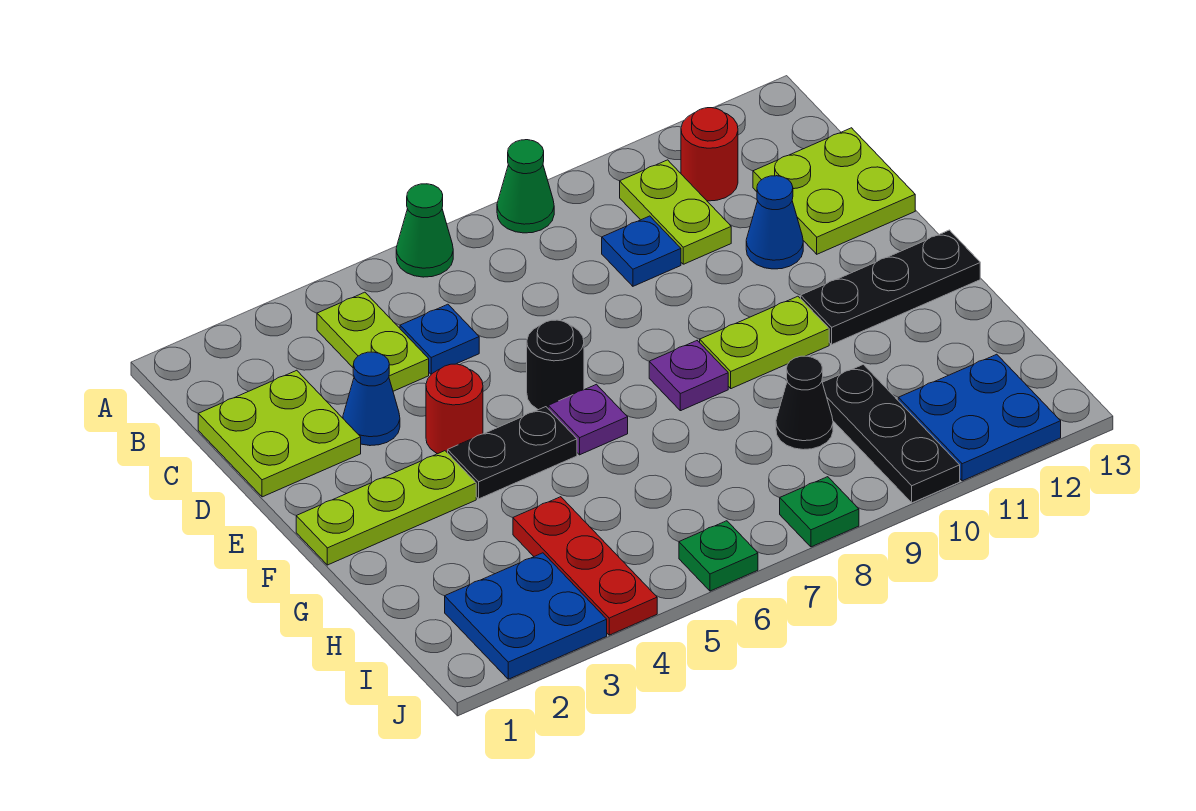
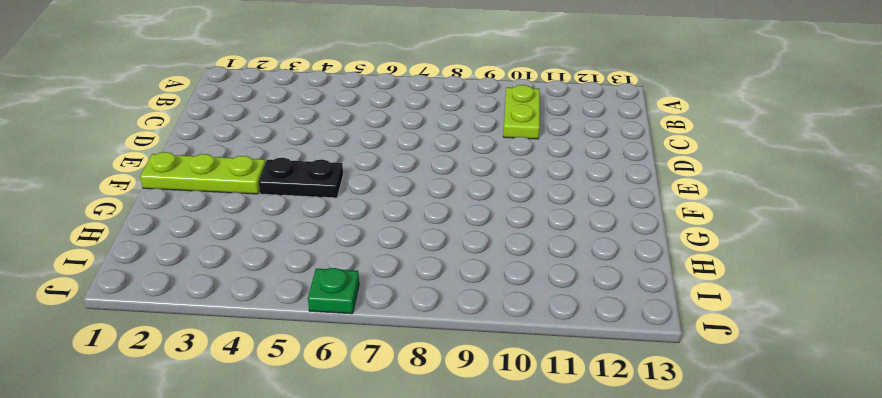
none -> green cone A6 level 1
none -> green cone A8 level 1
none -> lime plate B4:C4 level 1

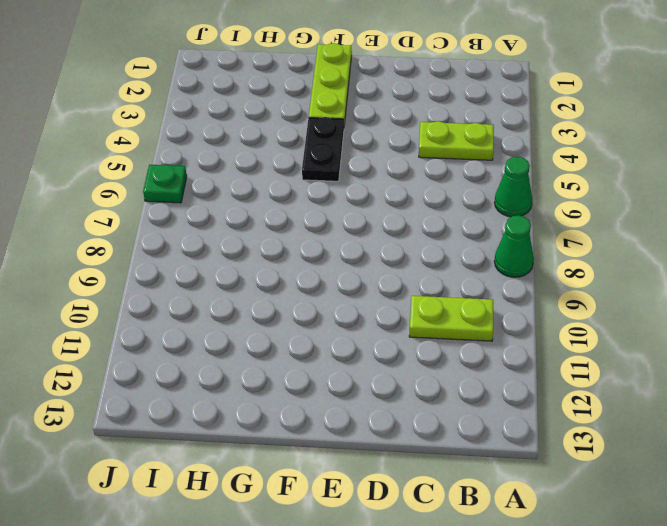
none -> red round brick B11 level 1
none -> lime plate C1:D2 level 1
none -> blue plate C5 level 1

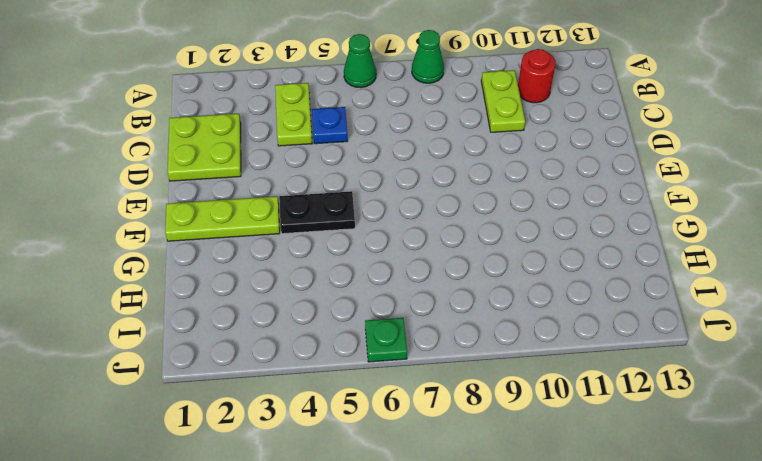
none -> blue plate C9 level 1
none -> lime plate C12:D13 level 1
none -> blue cone D3 level 1

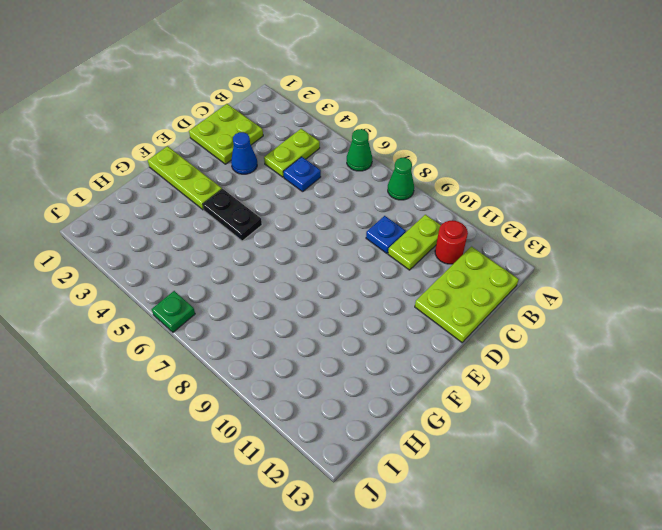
lime plate B12:D13 level 1 -> lime plate C12:D13 level 1
none -> blue cone D11 level 1
none -> red round brick E4 level 1
none -> black round brick E6 level 1

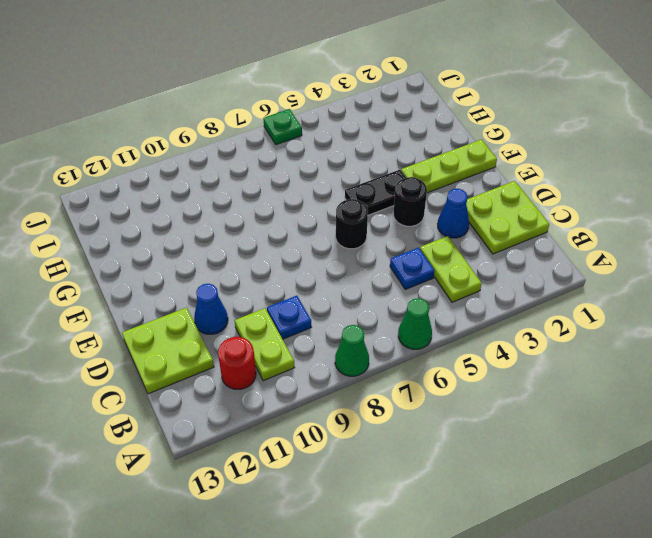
black round brick E4 level 1 -> red round brick E4 level 1
none -> purple plate F6 level 1
none -> purple plate F8 level 1
none -> lime plate F9:F10 level 1

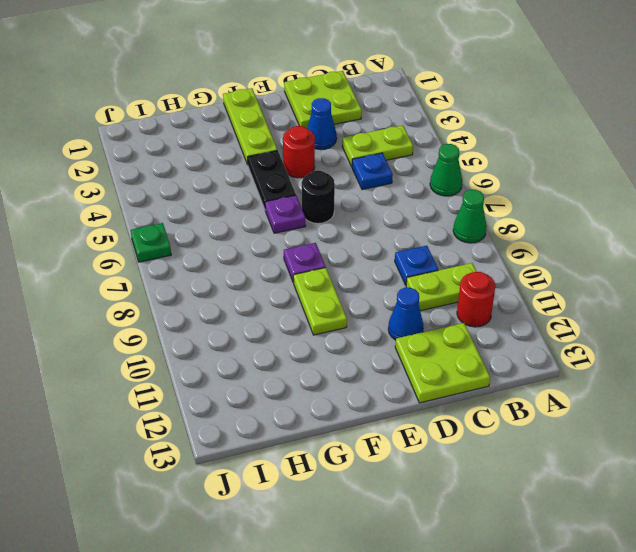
none -> black plate F11:F13 level 1
none -> red plate H4:J4 level 1
none -> black cone H9 level 1

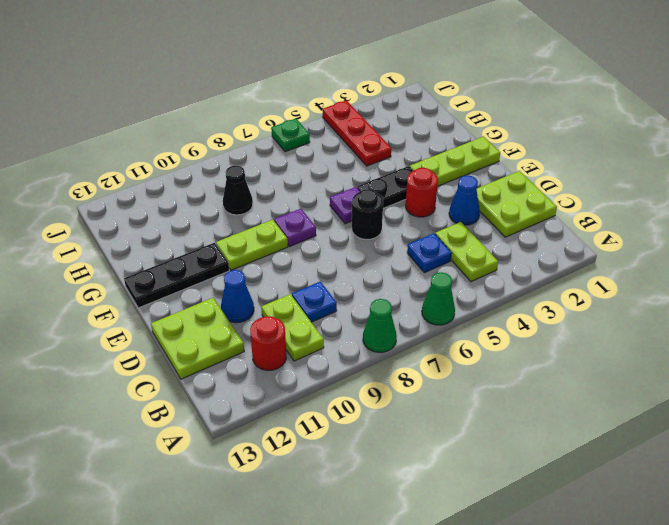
none -> black plate H10:J10 level 1
none -> blue plate I2:J3 level 1
none -> blue plate I11:J12 level 1

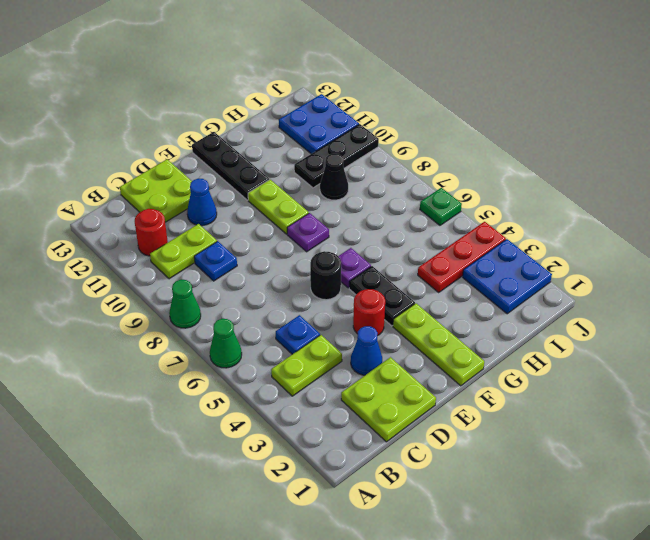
none -> green plate J8 level 1

